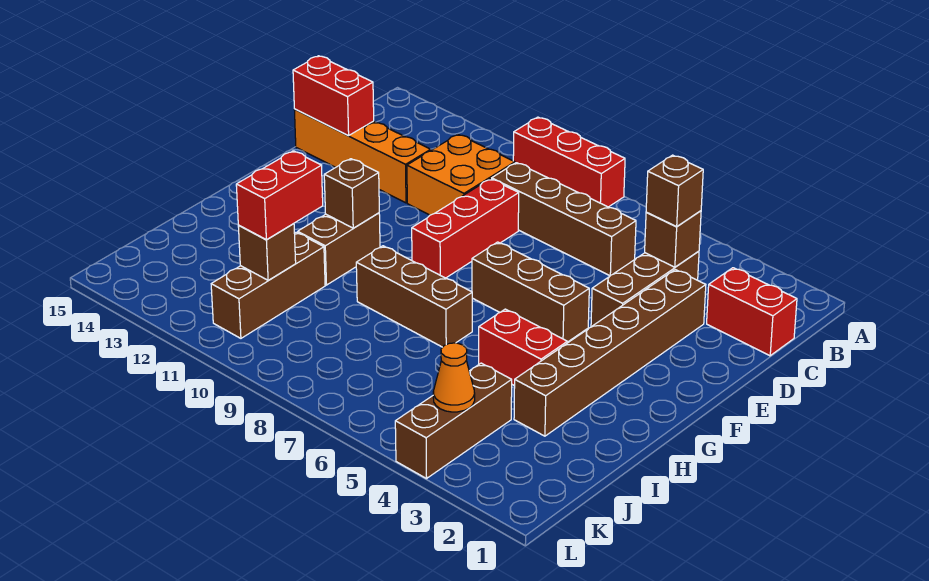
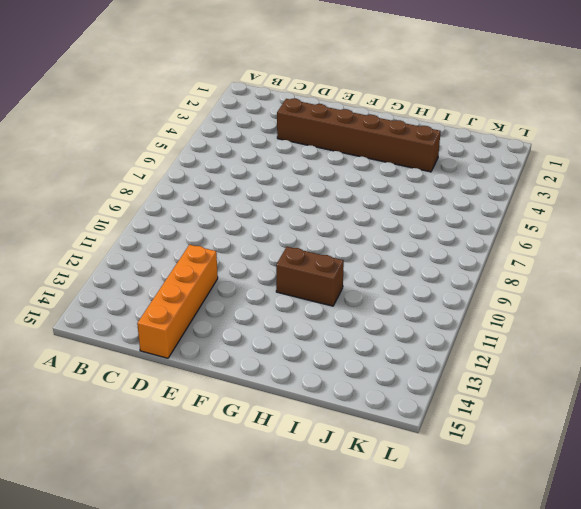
none -> red brick A8:A10 level 1
none -> red brick C1:C2 level 1
none -> brown brick C4:E4 level 1

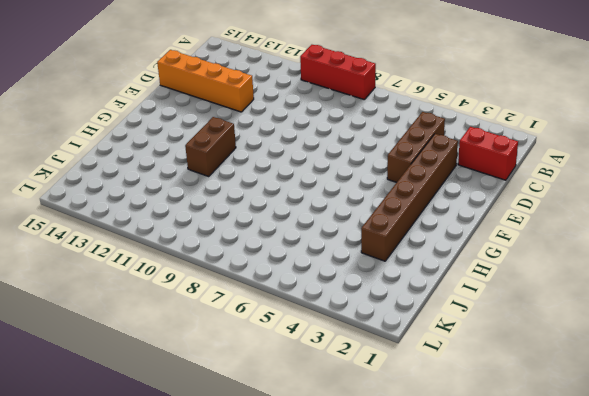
none -> brown brick C6:C9 level 1
none -> orange brick C10:D11 level 1
none -> red brick D9:F9 level 1

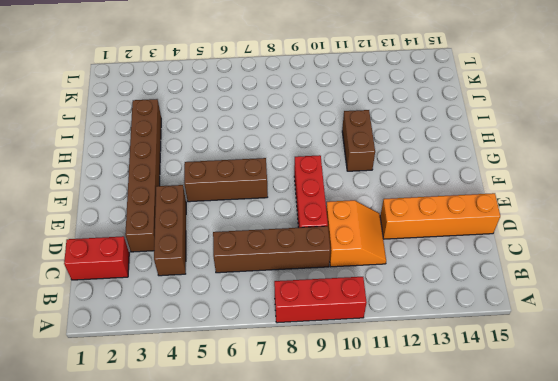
orange slope C10:D11 level 1 top 10 -> orange brick C10:D11 level 1
none -> red brick H4:H5 level 1
none -> brown brick H7:H9 level 1
none -> brown brick I11:K11 level 1

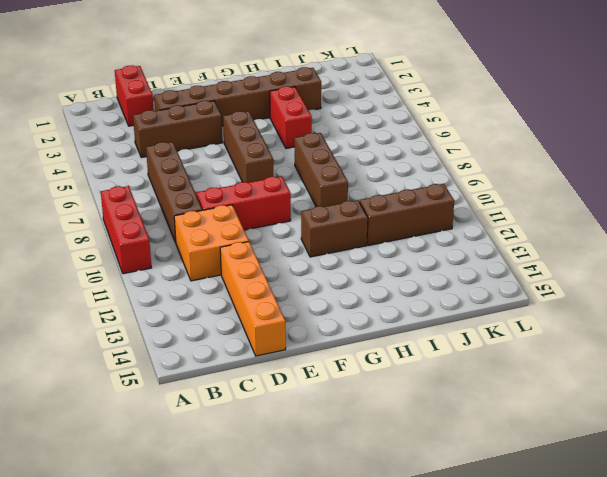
none -> brown brick J4:L4 level 1
none -> brown brick C4 level 2
none -> red brick D14:D15 level 2

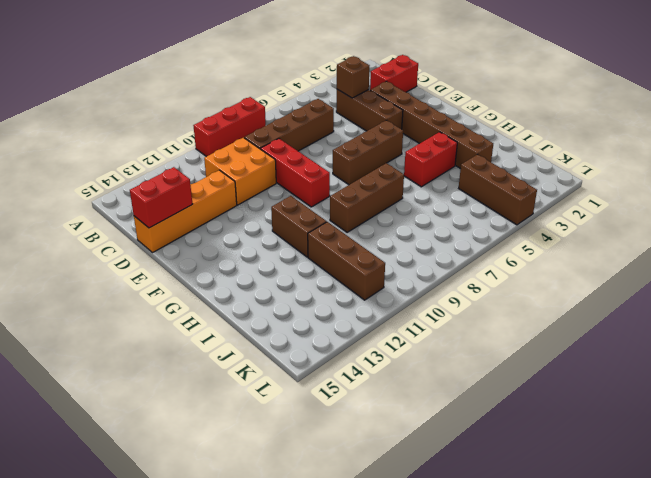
none -> brown brick G11 level 2
none -> brown brick J11 level 2
none -> orange cone K4 level 2

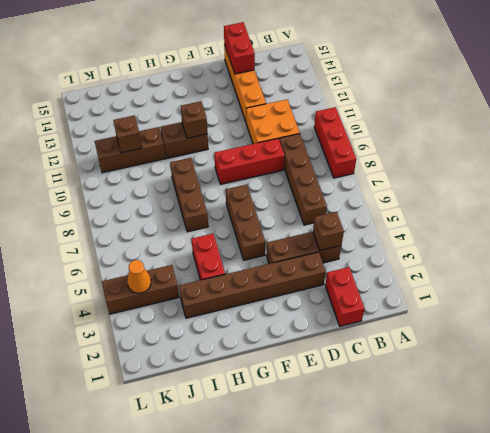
none -> brown brick C4 level 3
none -> red brick I11:J11 level 3

